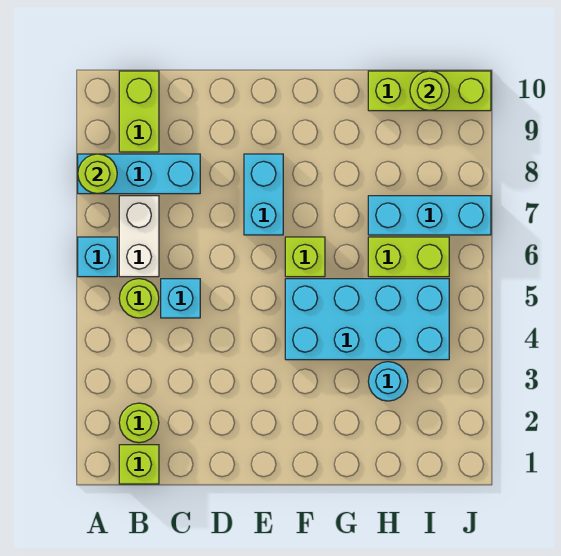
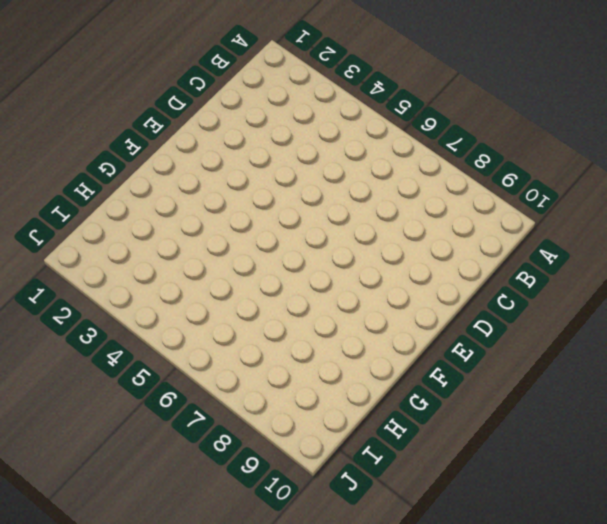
none -> cyan brick A6 level 1
none -> cyan brick A8:C8 level 1
none -> lime brick B1 level 1

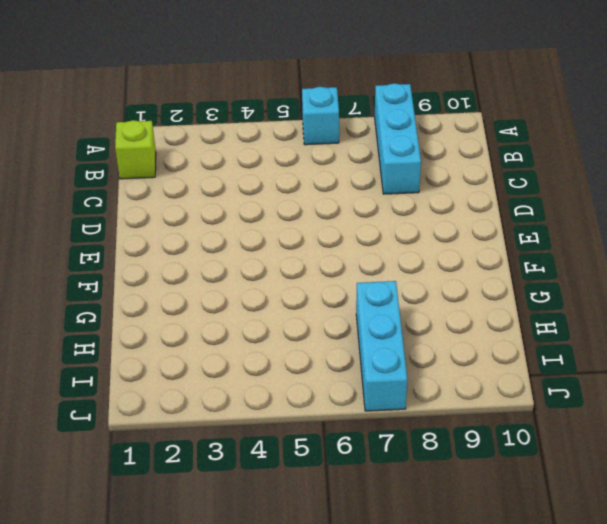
none -> lime round brick B2 level 1
none -> lime round brick B5 level 1
none -> white brick B6:B7 level 1

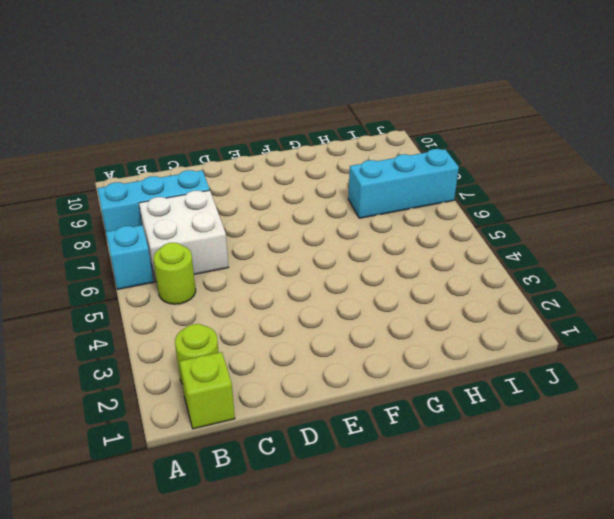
white brick B6:C7 level 1 -> white brick B6:B7 level 1
none -> lime brick B9:B10 level 1
none -> cyan brick C5 level 1
none -> cyan brick E7:E8 level 1

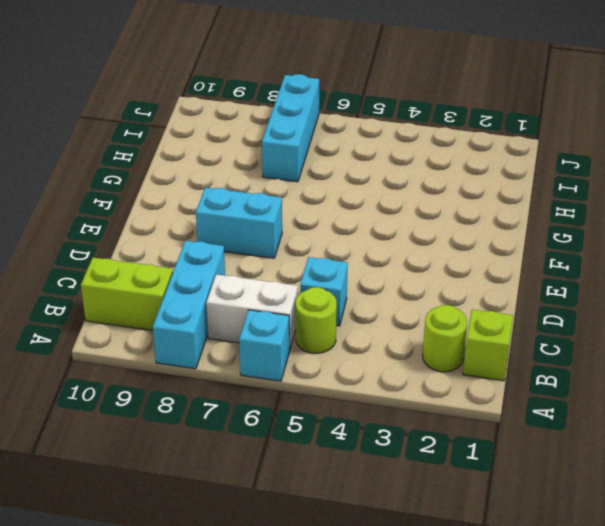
none -> cyan brick F4:I5 level 1
none -> lime brick F6 level 1
none -> cyan round brick H3 level 1

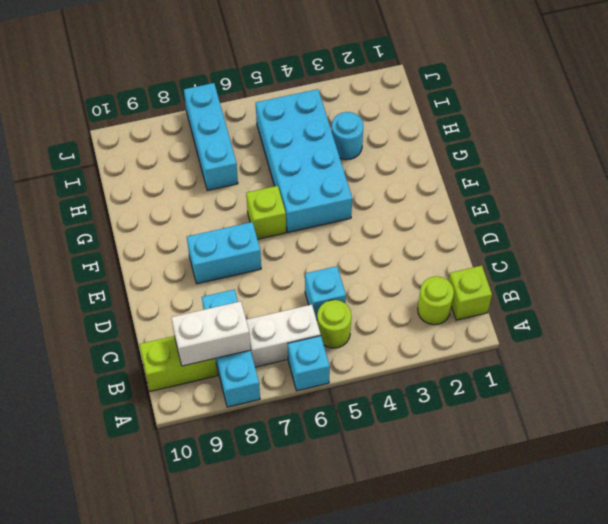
white brick B8:B9 level 2 -> none
none -> lime brick H6:I6 level 1
none -> lime brick H10:J10 level 1
none -> lime round brick A8 level 2

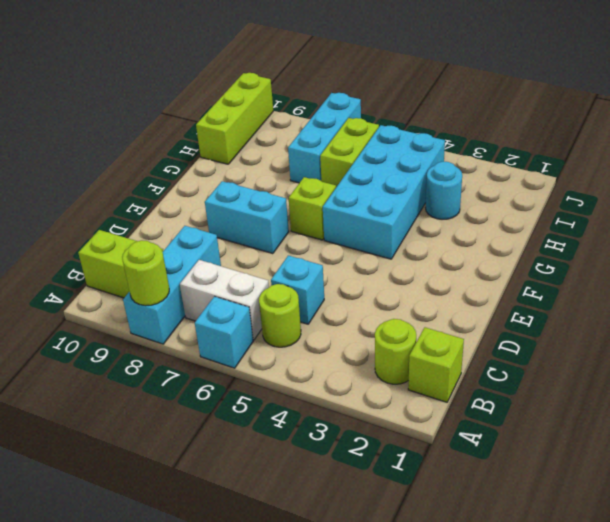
none -> lime round brick I10 level 2

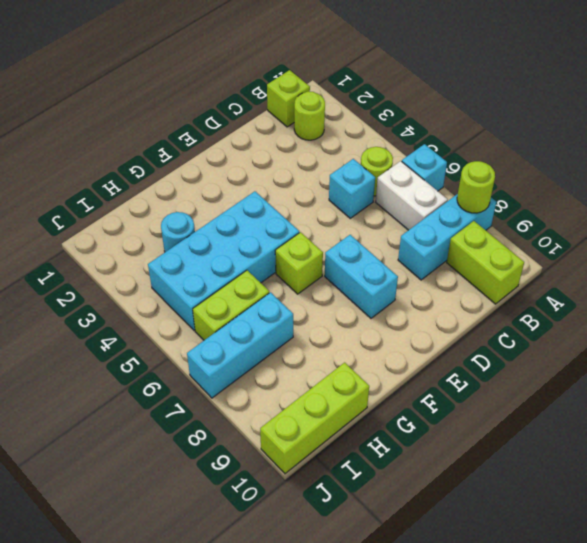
none -> lime round brick I10 level 2

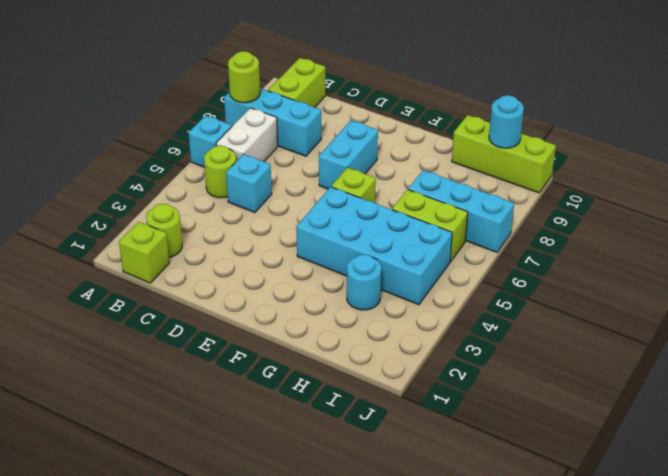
cyan round brick I10 level 2 -> lime round brick I10 level 2

